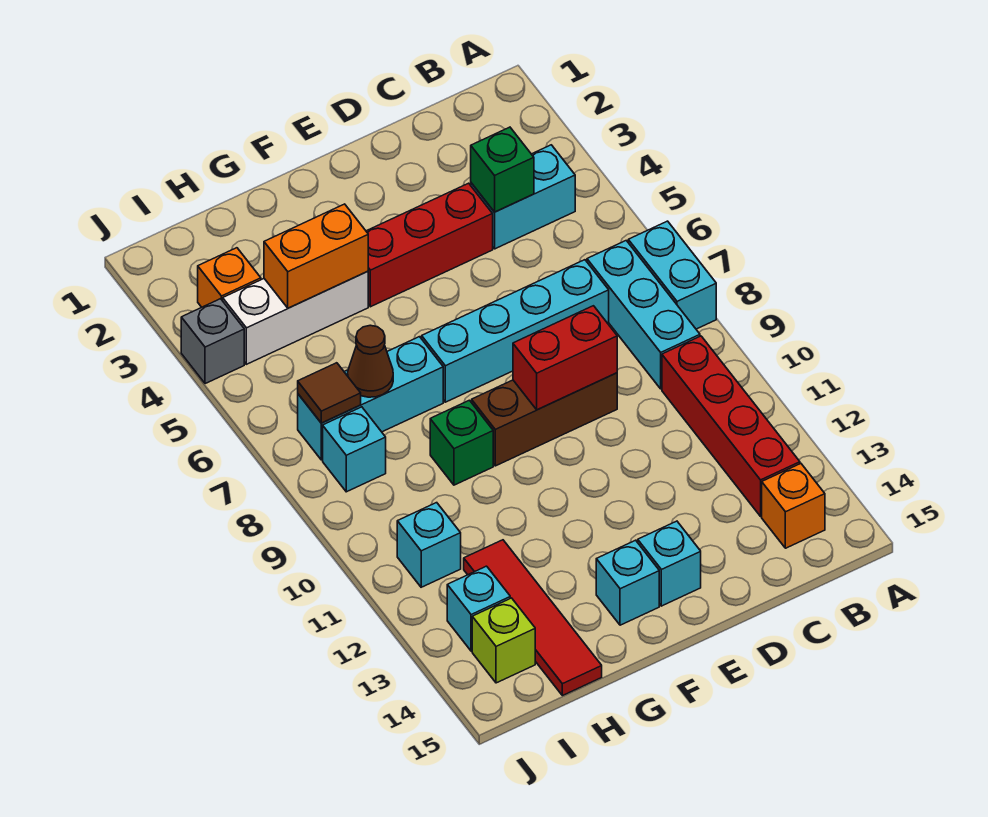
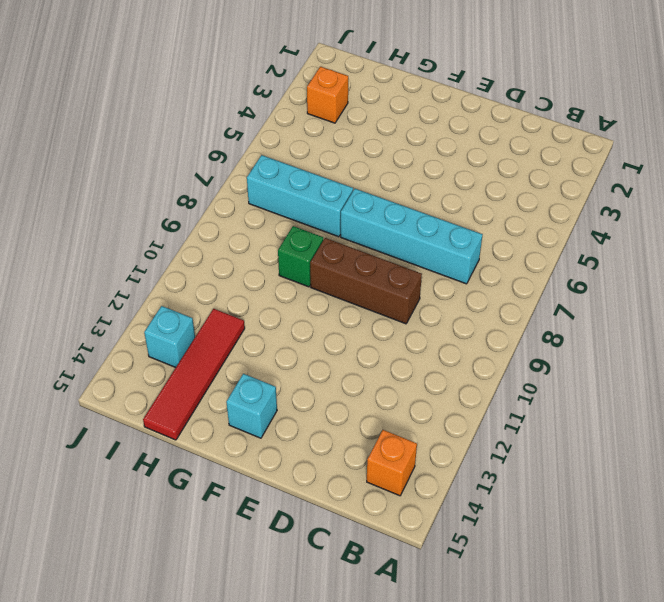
none -> cyan brick A7:A8 level 1
none -> cyan brick B4:C4 level 1
none -> cyan brick B7:B9 level 1

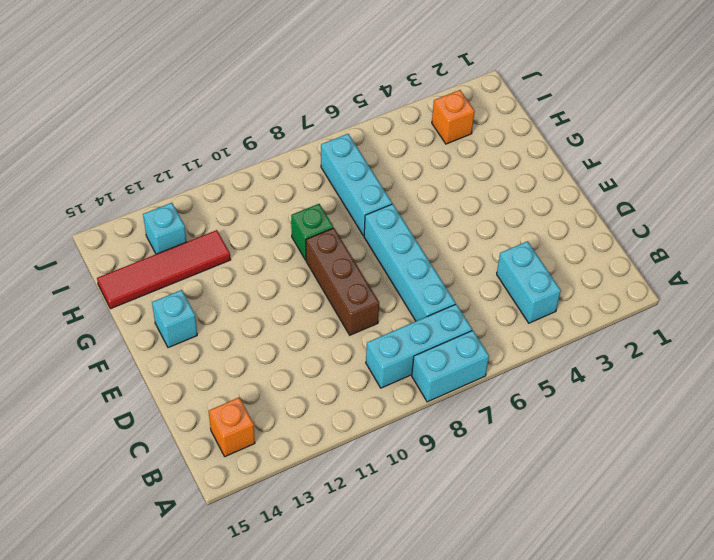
none -> red brick B10:B13 level 1
none -> red brick D4:F4 level 1
none -> cyan brick E14 level 1

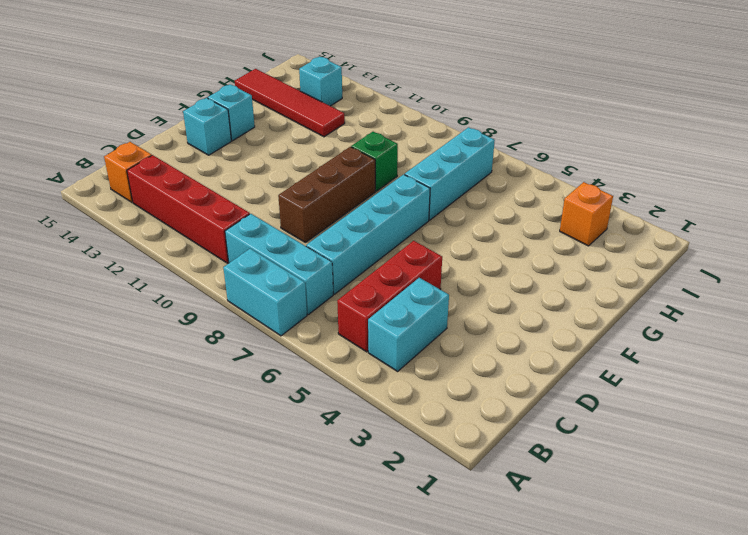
red brick B5:D5 level 1 -> red brick D4:F4 level 1
none -> white brick G4:I4 level 1
none -> cyan brick I8 level 1
none -> cyan brick I11 level 1

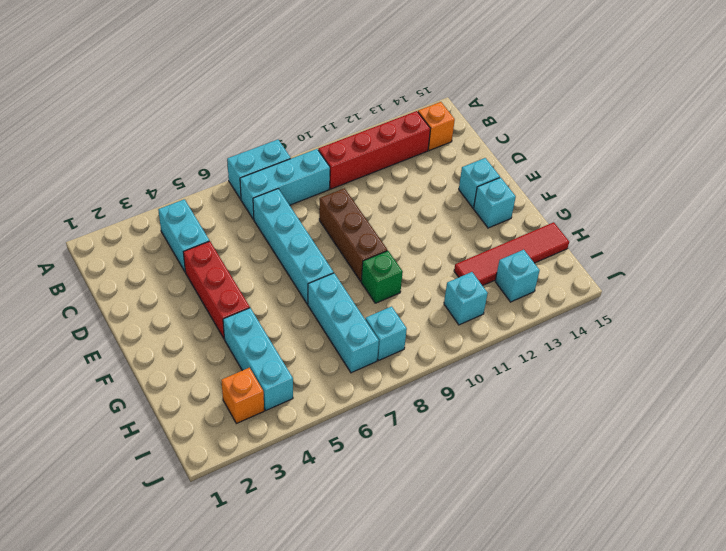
cyan brick G4:I4 level 1 -> white brick G4:I4 level 1
none -> lime brick I14 level 1
none -> grey brick J4 level 1
none -> green brick C4 level 2

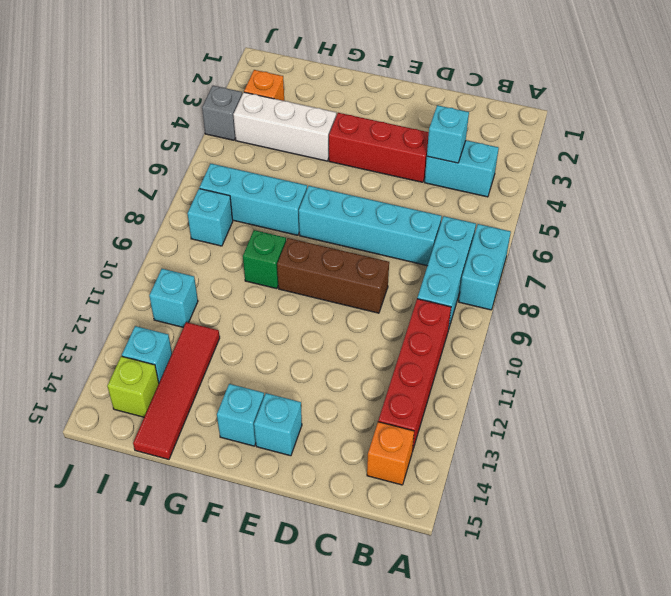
cyan brick C4 level 2 -> green brick C4 level 2
none -> red brick D9:E9 level 2
none -> orange brick G4:H4 level 2
none -> brown cone H7 level 2

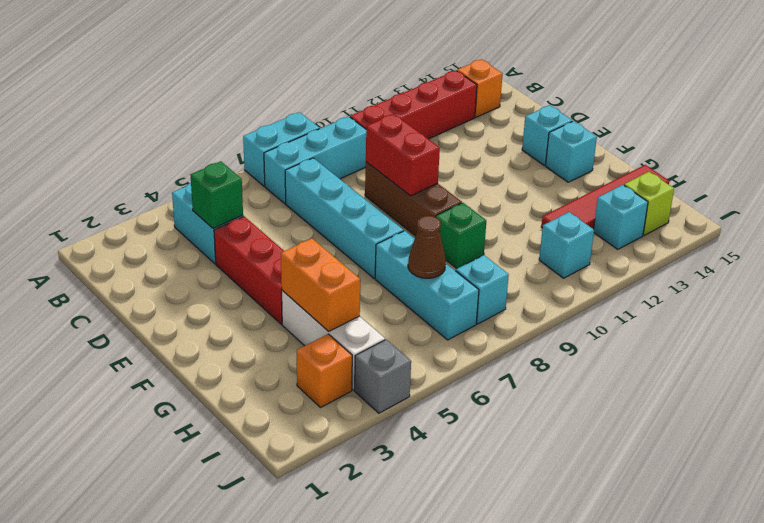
none -> brown tile I7 level 2

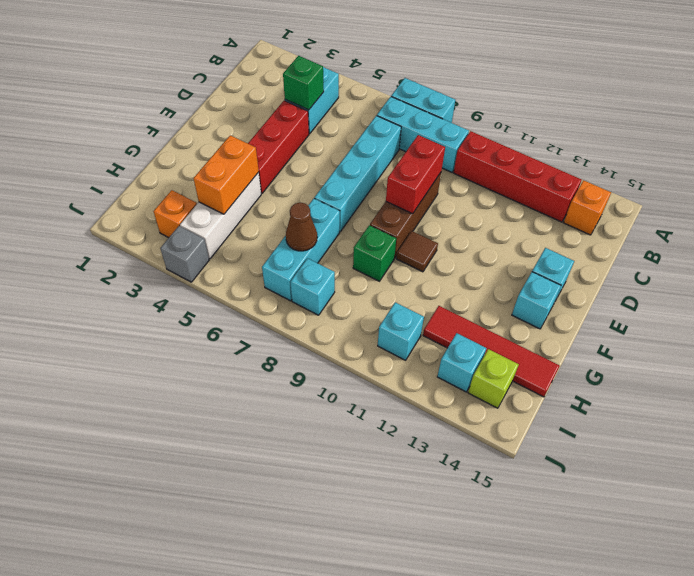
brown tile F10 level 1 -> brown tile I7 level 2

